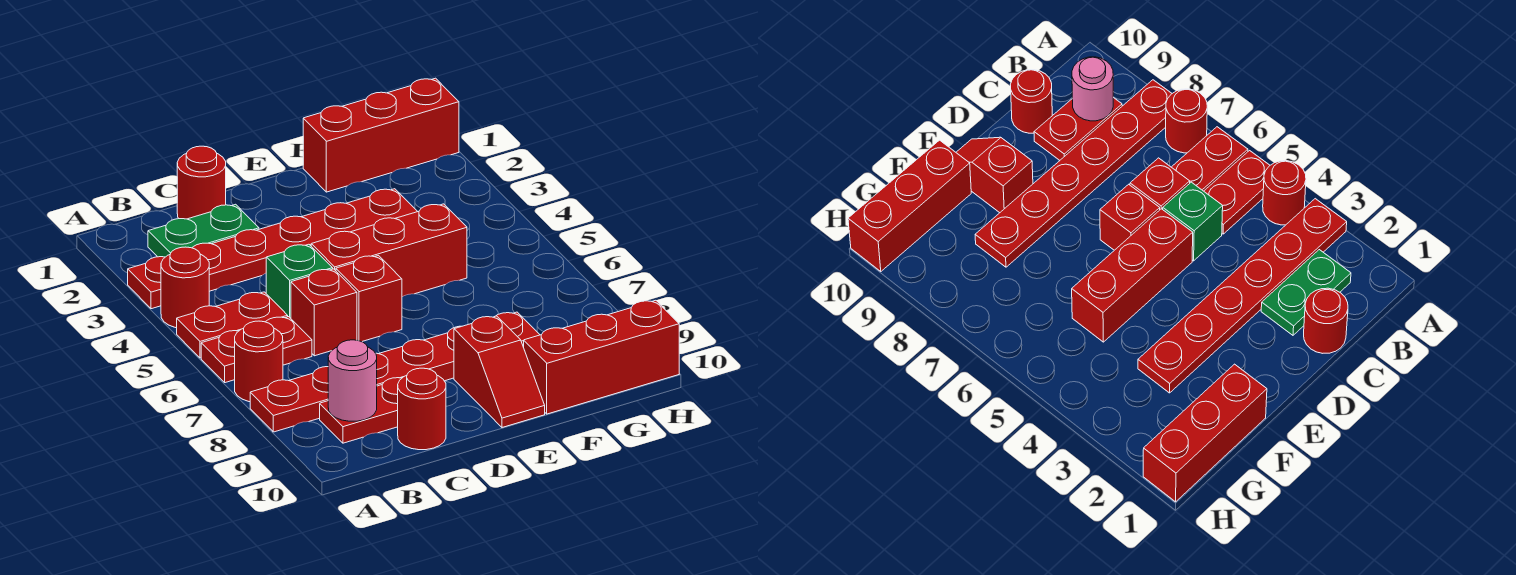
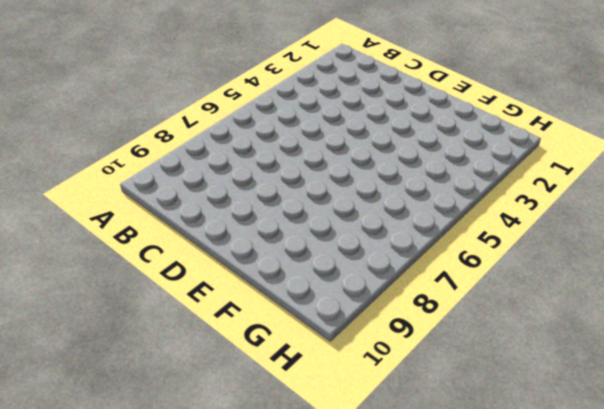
none -> red plate A3:F3 level 1
none -> red round brick A4 level 1
none -> red plate A5:B5 level 1

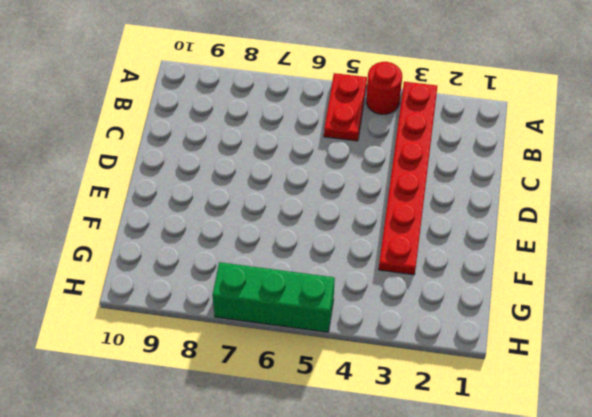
green brick H5:H7 level 1 -> none
none -> red plate A6:B6 level 1
none -> red round brick A7 level 1
none -> red plate A8:F8 level 1

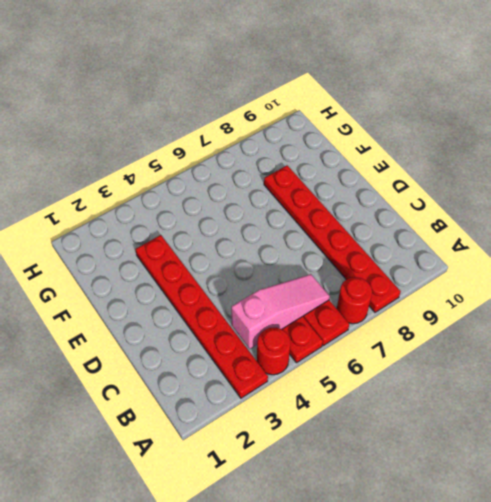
pink slope B4:B6 level 2 top 4 -> none
none -> green plate B2:C2 level 1
none -> red plate B9:C9 level 1
none -> red round brick C1 level 1

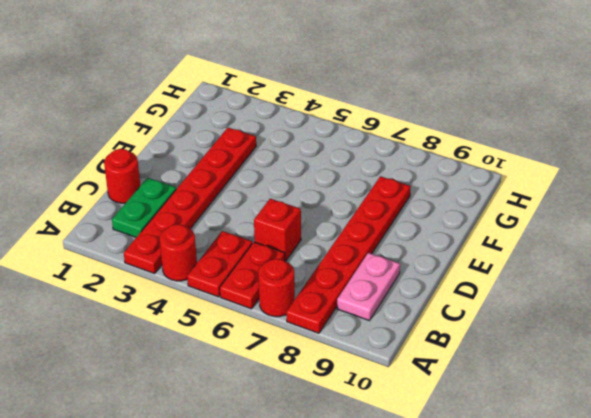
pink plate B9:C9 level 1 -> red plate B9:C9 level 1
none -> green brick C5 level 1
none -> red round brick C10 level 1
none -> red brick D5:F5 level 1

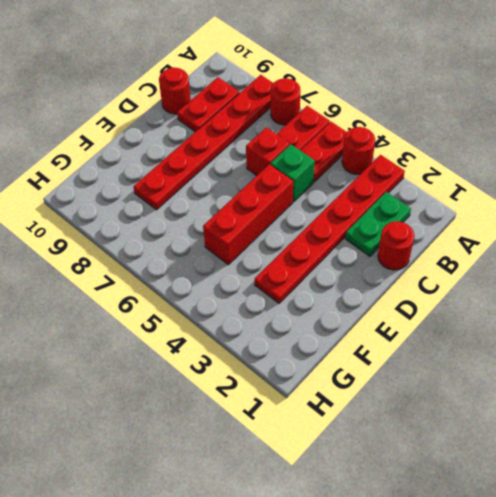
none -> red brick D6 level 1
none -> red slope E9:E10 level 1 top 9
none -> red brick F1:H1 level 1

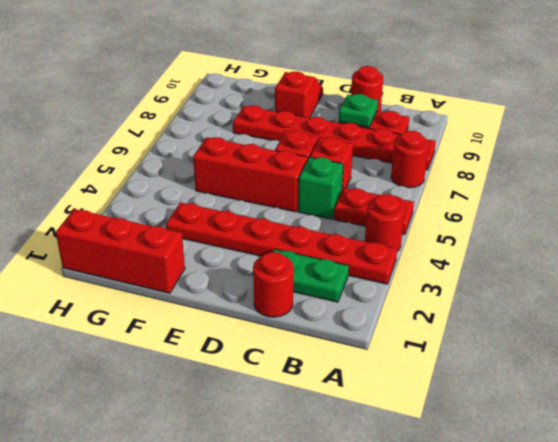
green plate C9 level 2 -> none
none -> red plate A6:B6 level 1
none -> red brick F10:H10 level 1
none -> pink round brick B9 level 2

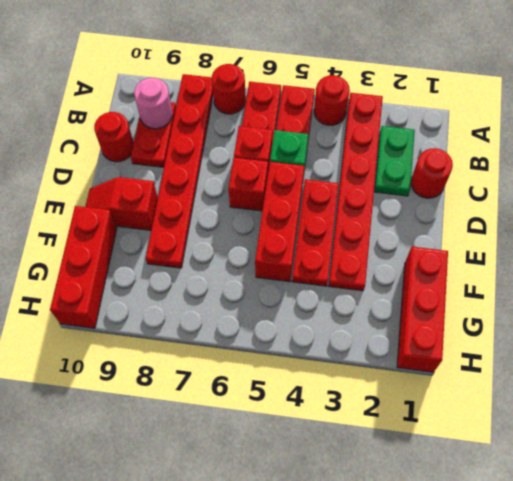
red plate D4:F4 level 1 -> none

